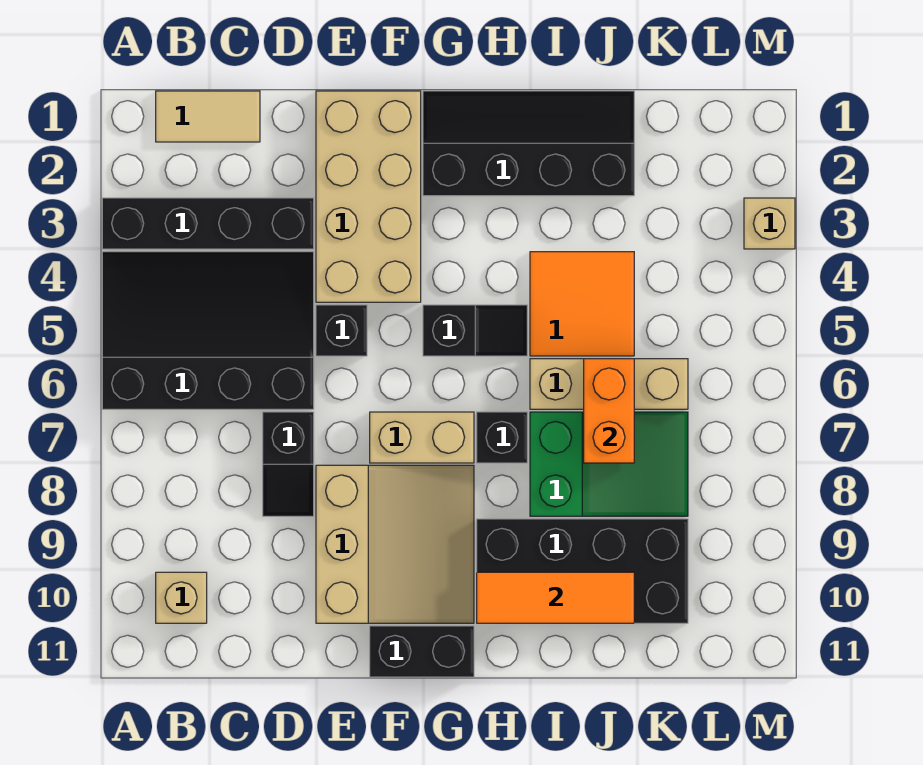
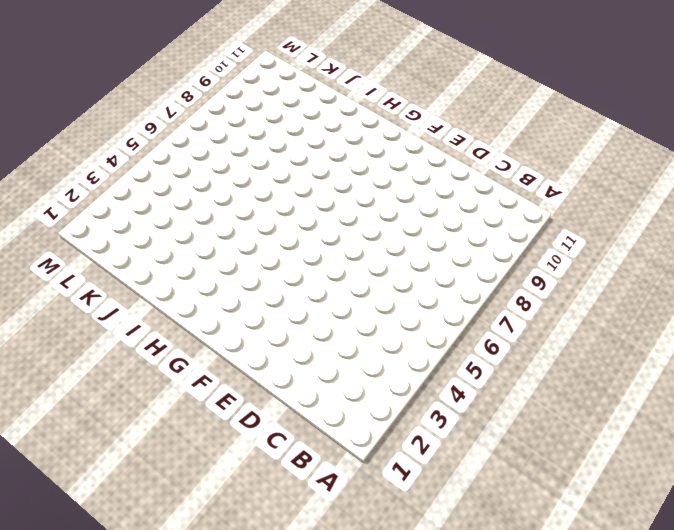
none -> black brick A3:D3 level 1
none -> black slope A4:D6 level 1 top 6
none -> tan tile B1:C1 level 1

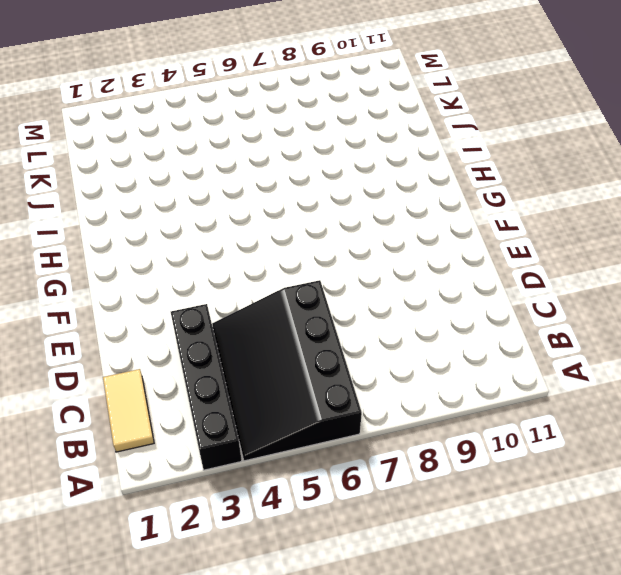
none -> tan brick B10 level 1
none -> black slope D7:D8 level 1 top 7
none -> tan brick E1:F4 level 1

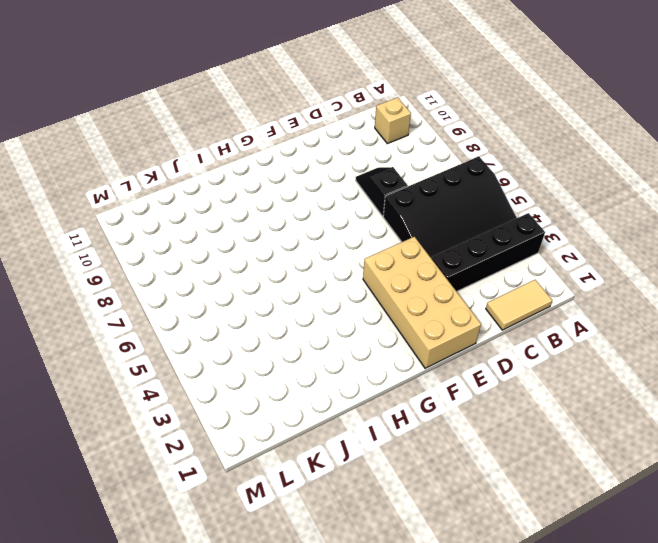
none -> black brick E5 level 1
none -> tan slope E8:G10 level 1 top E
none -> tan brick F7:G7 level 1

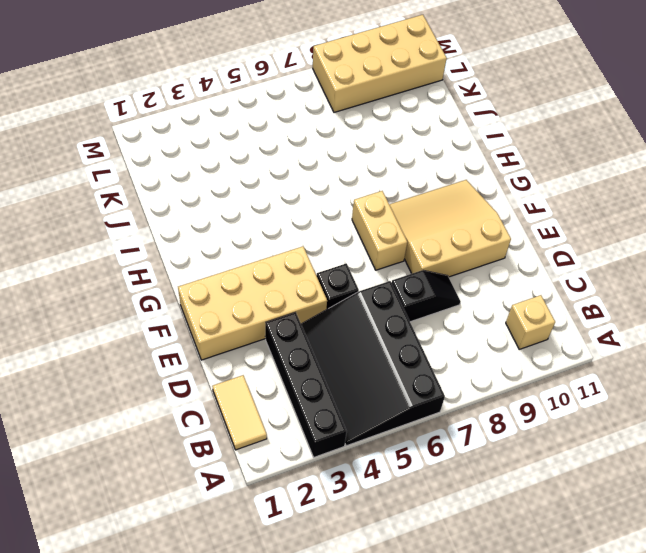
tan brick L8:M11 level 1 -> none
none -> black brick F11:G11 level 1
none -> black slope G1:J2 level 1 top 2
none -> black slope G5:H5 level 1 top G

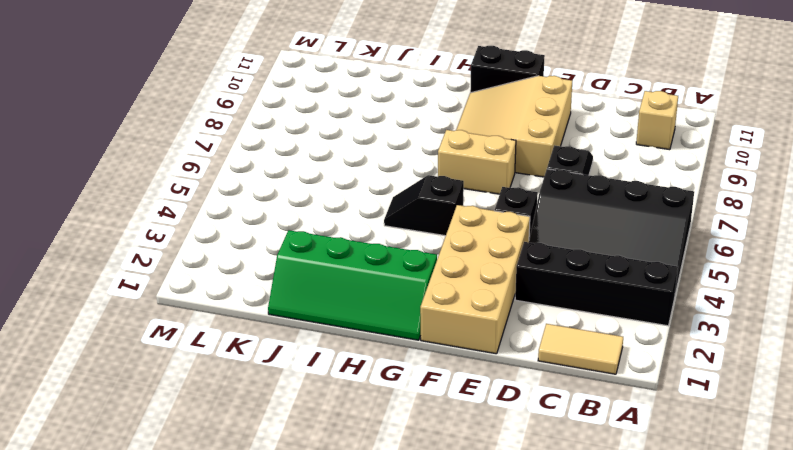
green slope G1:J2 level 1 top 2 -> black slope G1:J2 level 1 top 2
none -> black brick H7 level 1
none -> black brick H9:K10 level 1
none -> orange tile I4:J5 level 1

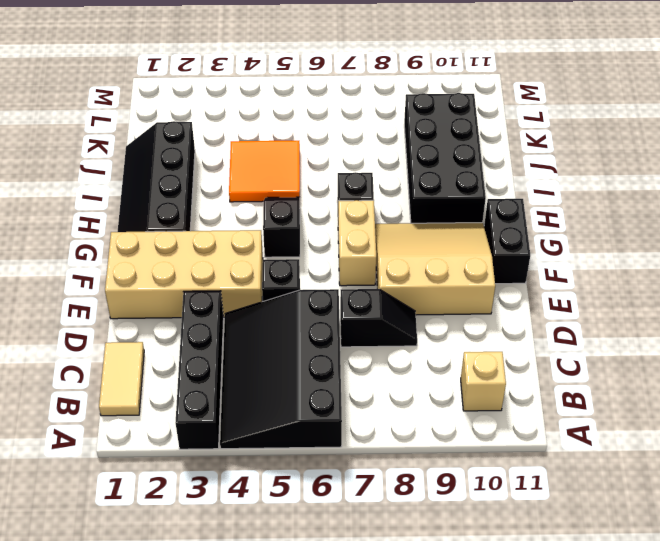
none -> tan brick I6:K6 level 1
none -> green slope I7:K8 level 1 top I
none -> tan brick M3 level 1

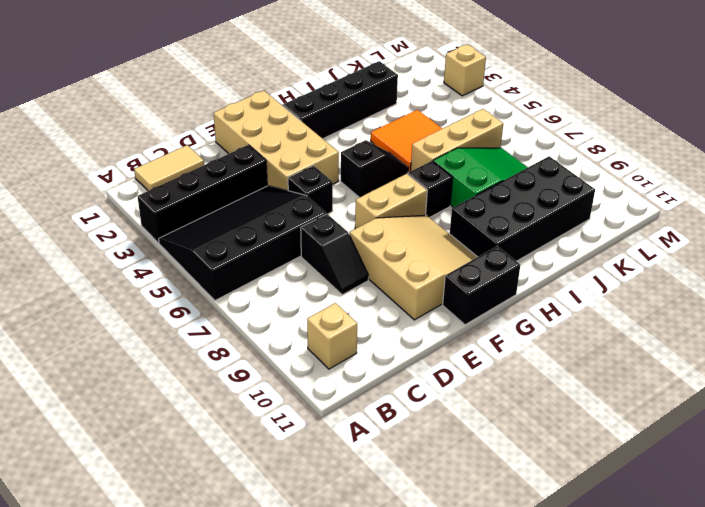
none -> orange tile H10:J10 level 2
none -> orange brick J6:J7 level 2

